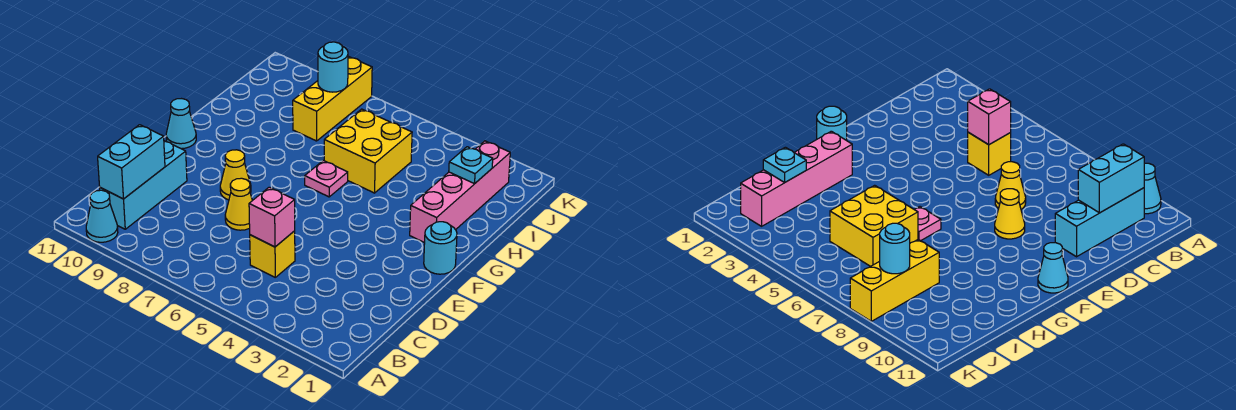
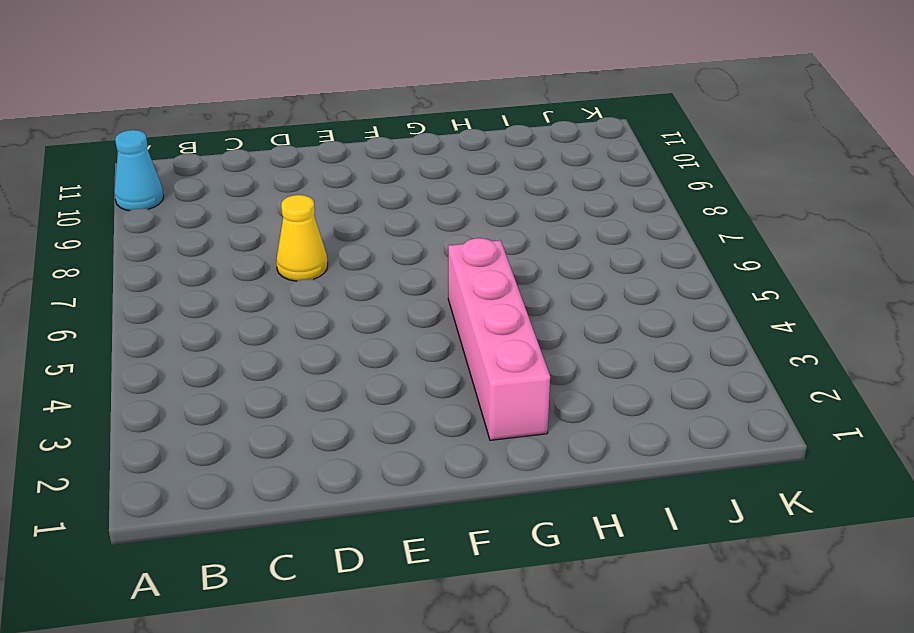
pink brick G2:G5 level 1 -> pink brick G2:J2 level 1
none -> cyan brick B10:D10 level 1
none -> yellow brick C5 level 1
none -> yellow cone E8 level 1

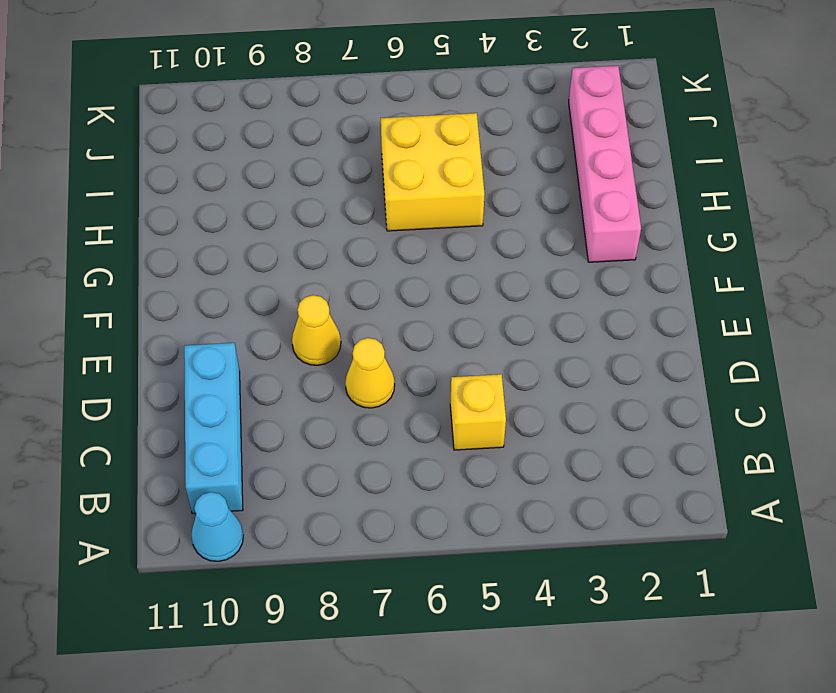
none -> cyan round brick F1 level 1
none -> cyan cone F11 level 1
none -> pink plate G6 level 1

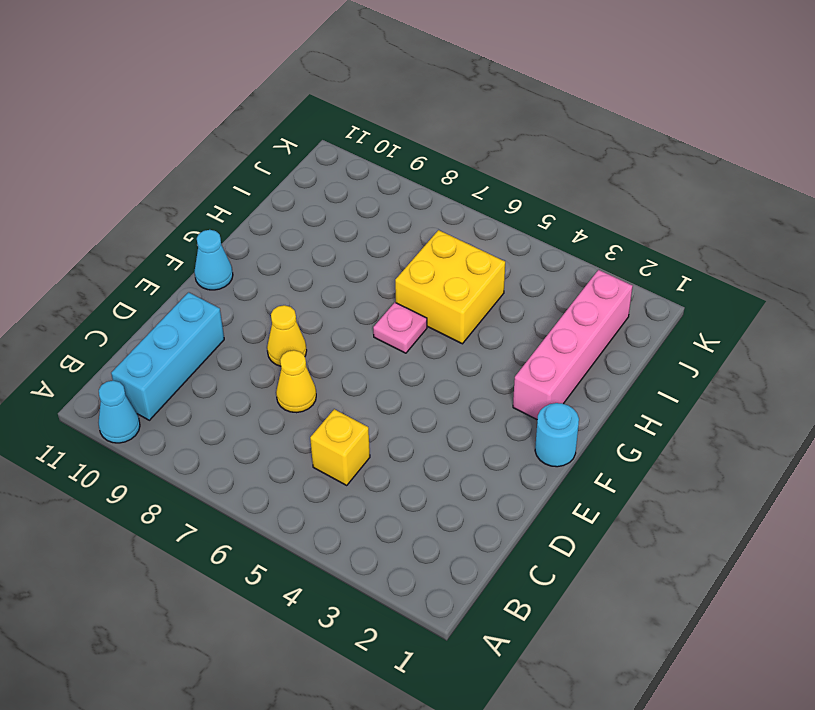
none -> yellow brick I8:K8 level 1
none -> cyan brick B10:C10 level 2
none -> pink brick C5 level 2

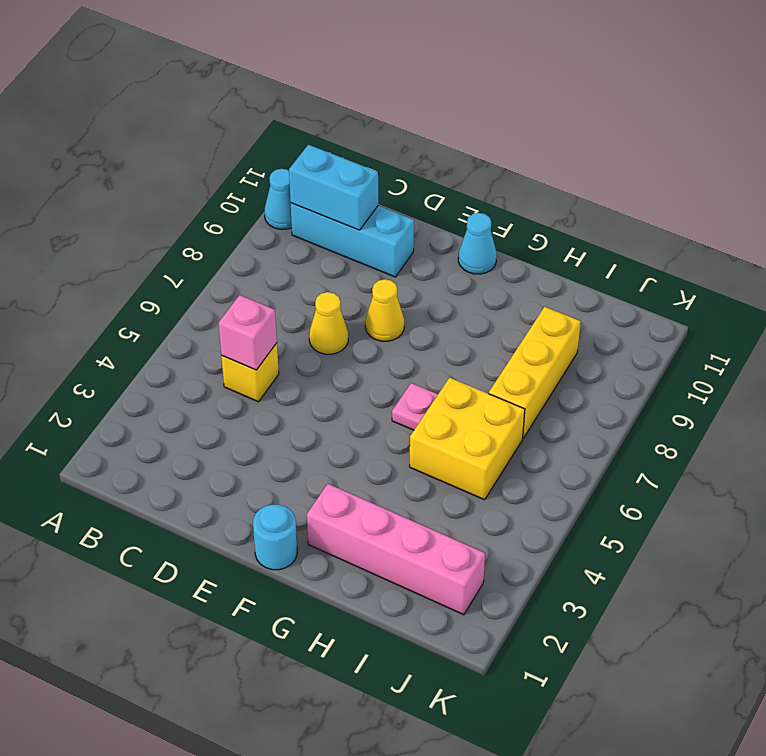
yellow brick I7:I9 level 1 -> yellow brick I8:K8 level 1
none -> cyan plate I2 level 2
none -> cyan round brick J8 level 2

